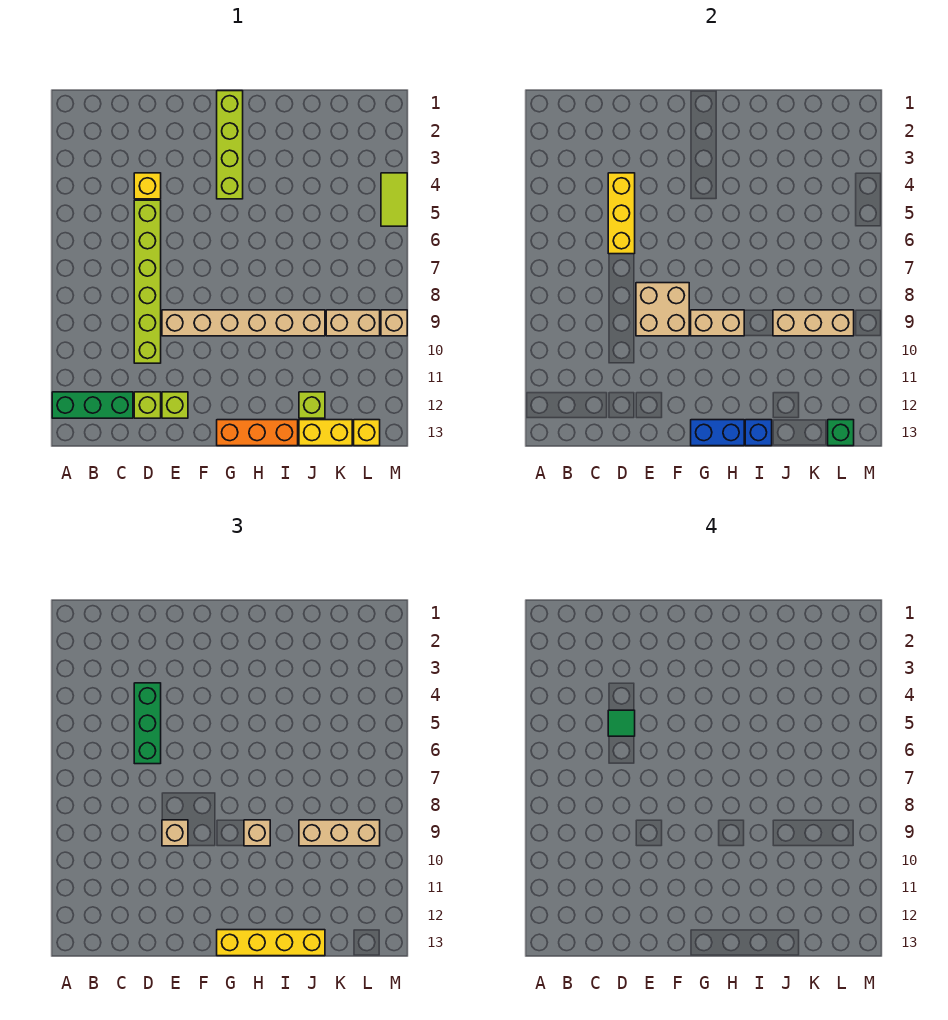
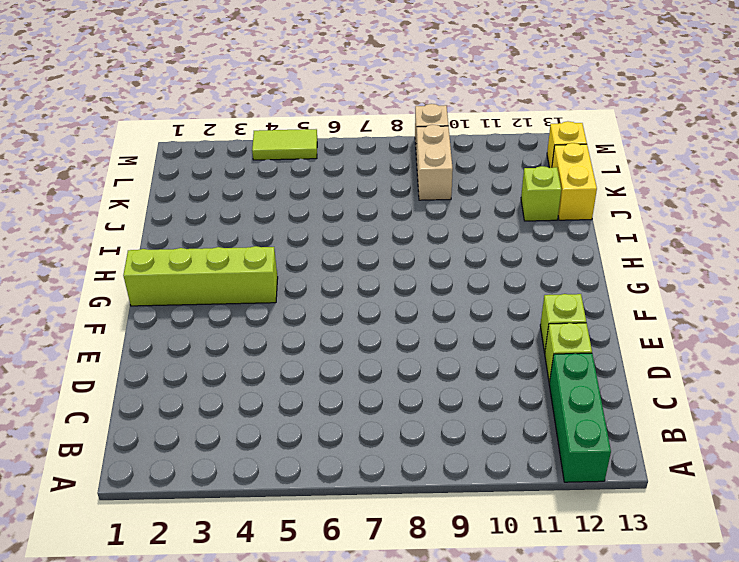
none -> yellow brick D4 level 1
none -> lime brick D5:D10 level 1
none -> tan brick E9:J9 level 1

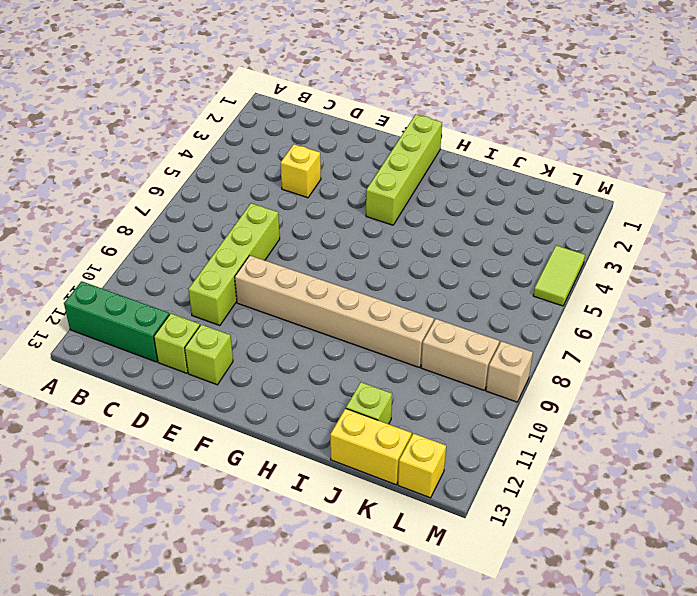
lime brick D7:D10 level 1 -> lime brick D5:D10 level 1
none -> orange brick G13:I13 level 1
none -> yellow brick D4:D6 level 2
none -> tan brick E8:F9 level 2

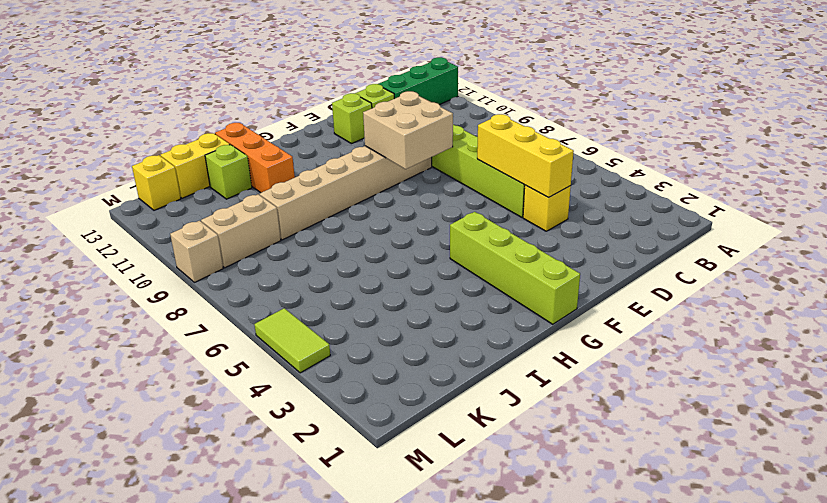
orange brick I11:I13 level 1 -> orange brick G13:I13 level 1
none -> tan brick G9:H9 level 2
none -> blue brick G13:H13 level 2
none -> blue brick I13 level 2

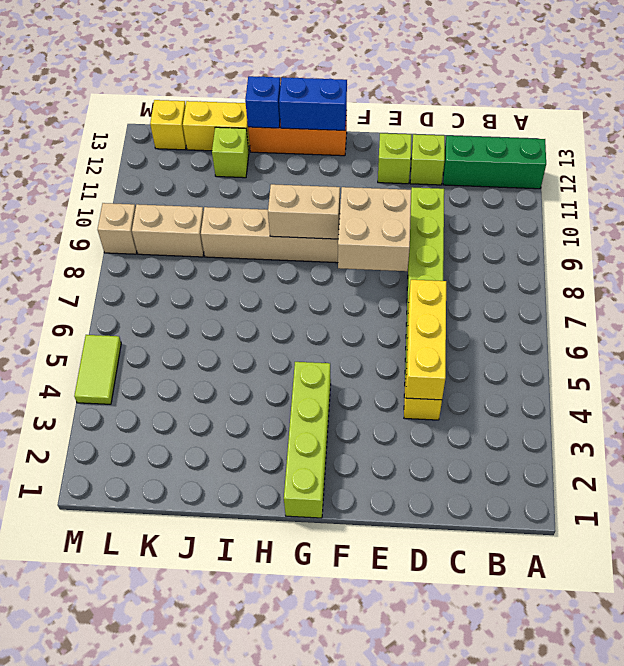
none -> tan brick J9:L9 level 2
none -> green brick L13 level 2
none -> green brick D4:D6 level 3

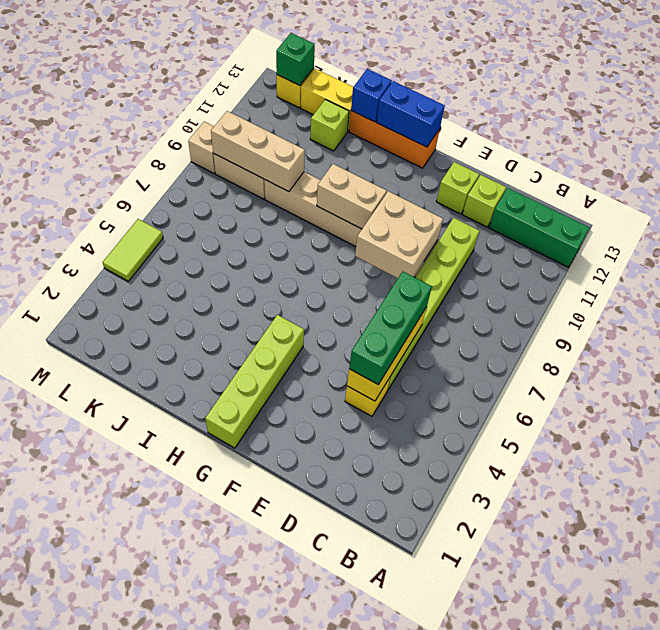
none -> tan brick E9 level 3
none -> yellow brick G13:J13 level 3
none -> tan brick H9 level 3

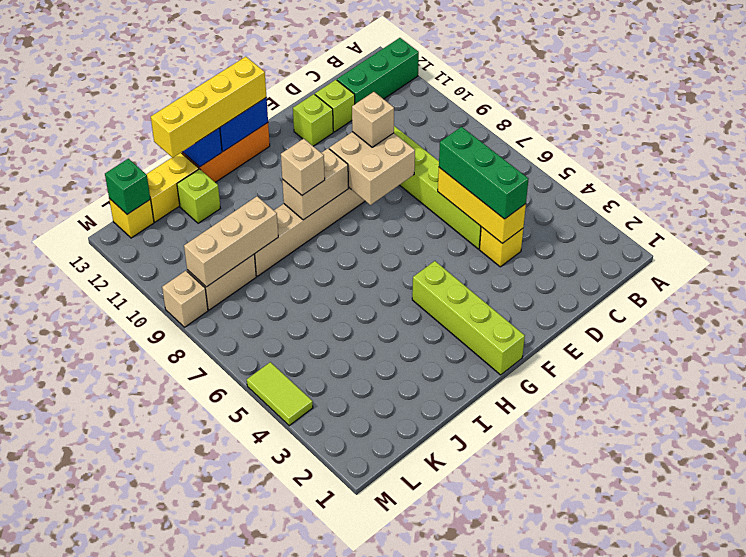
none -> tan brick J9:L9 level 3
none -> green tile D5 level 4

